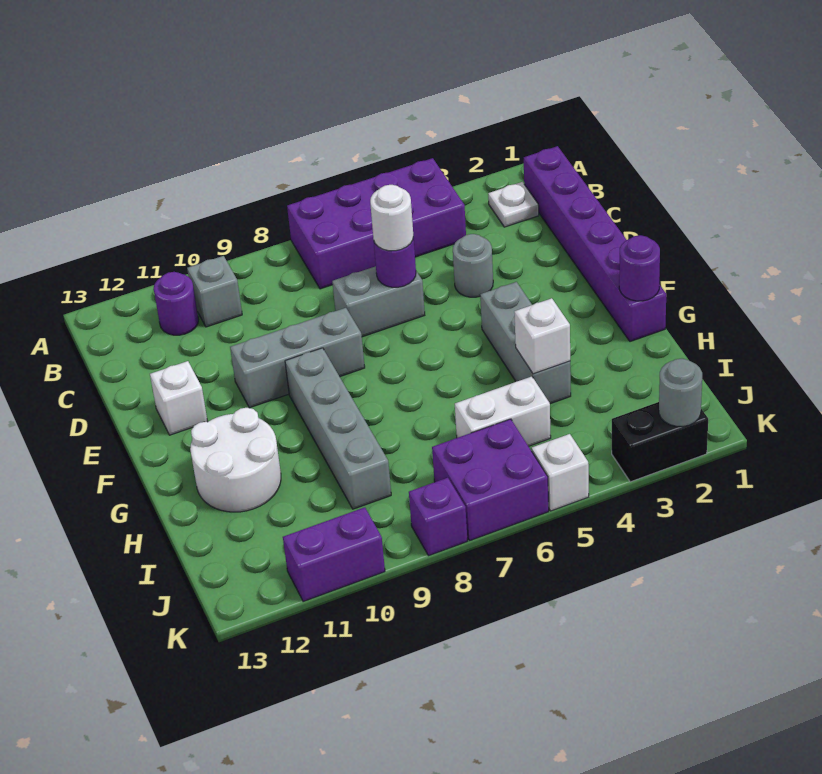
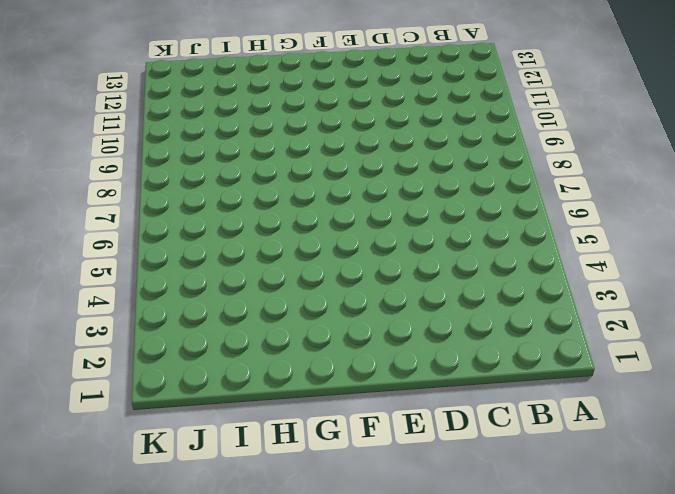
none -> purple brick A4:B7 level 1
none -> purple brick B1:G1 level 1
none -> white plate B2 level 1

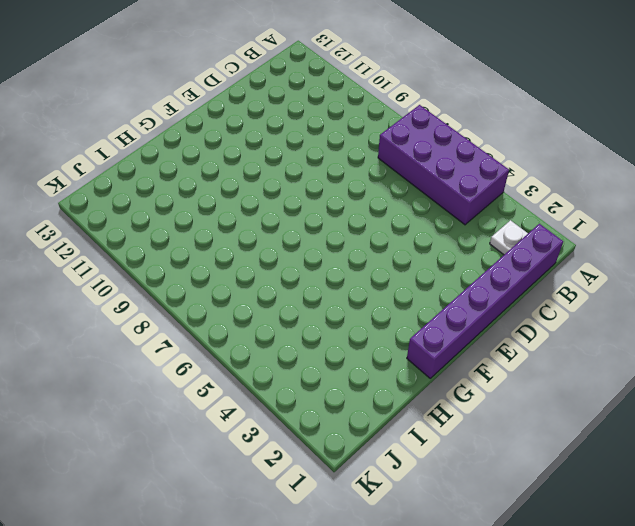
none -> grey brick B10 level 1
none -> purple round brick B11 level 1
none -> grey round brick D4 level 1

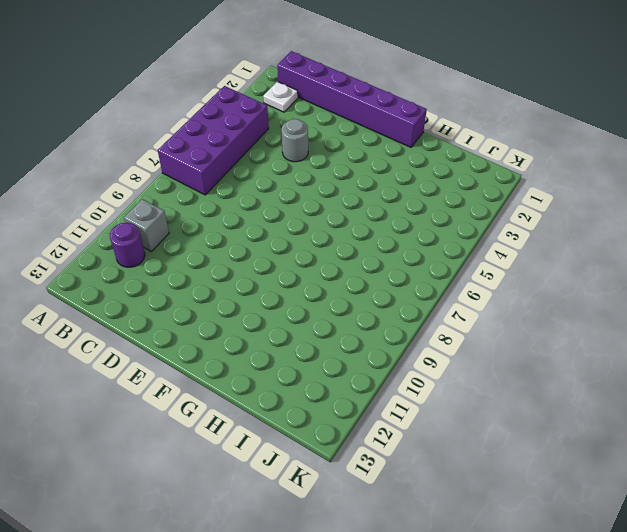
none -> grey brick D6:D7 level 1
none -> grey brick E8:E10 level 1
none -> white brick E12 level 1

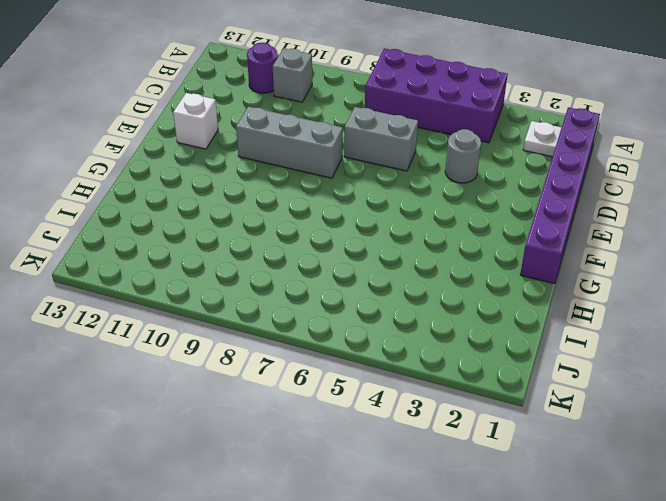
none -> grey brick F4:H4 level 1
none -> grey brick F9:I9 level 1
none -> white round brick G11:H12 level 1

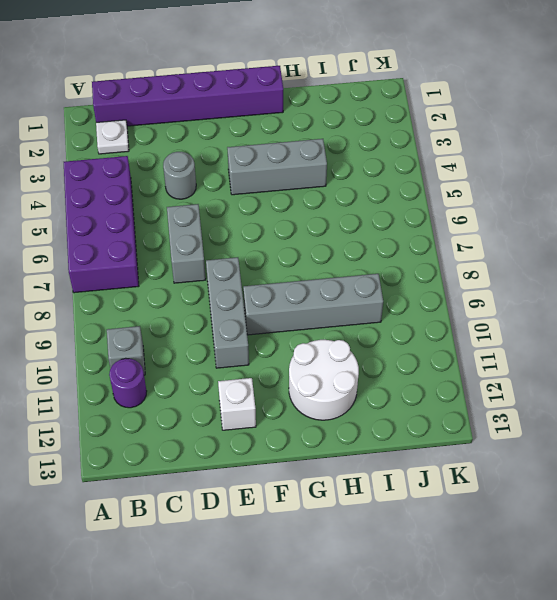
none -> white brick I5:I6 level 1
none -> purple brick J6:K7 level 1
none -> black brick K2:K3 level 1

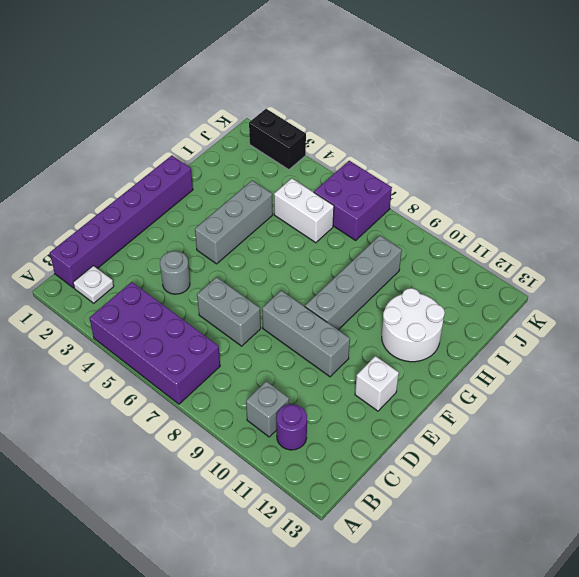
none -> white brick K5 level 1
none -> purple brick K8 level 1
none -> purple brick K10:K11 level 1

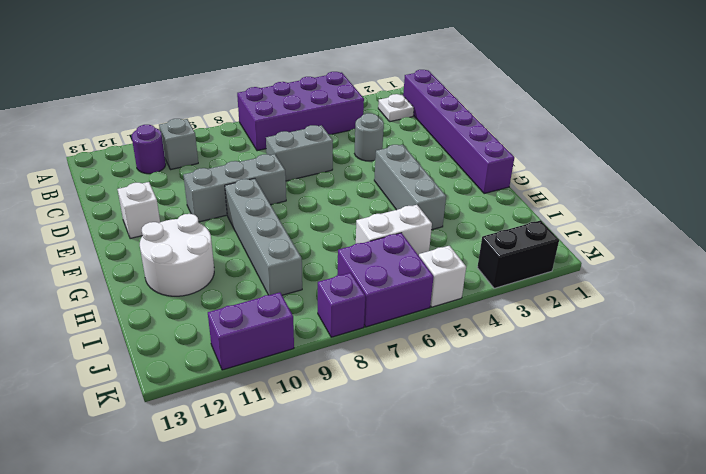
none -> purple round brick D6 level 2
none -> purple round brick G1 level 2
none -> white brick H4 level 2

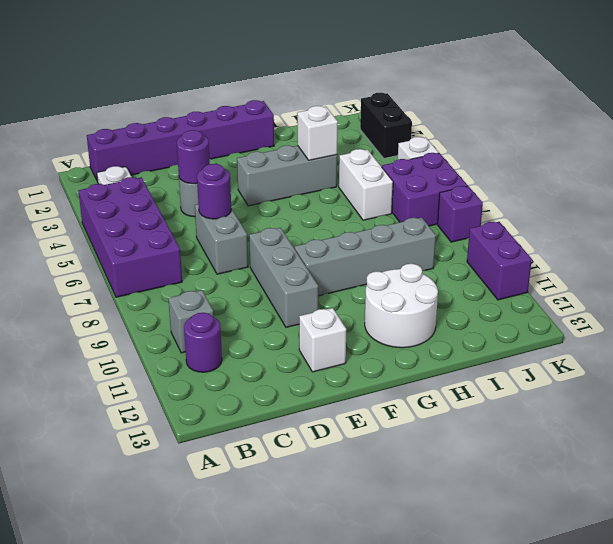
purple round brick D4 level 2 -> purple round brick G1 level 2
none -> grey round brick K2 level 2
none -> white round brick D6 level 3

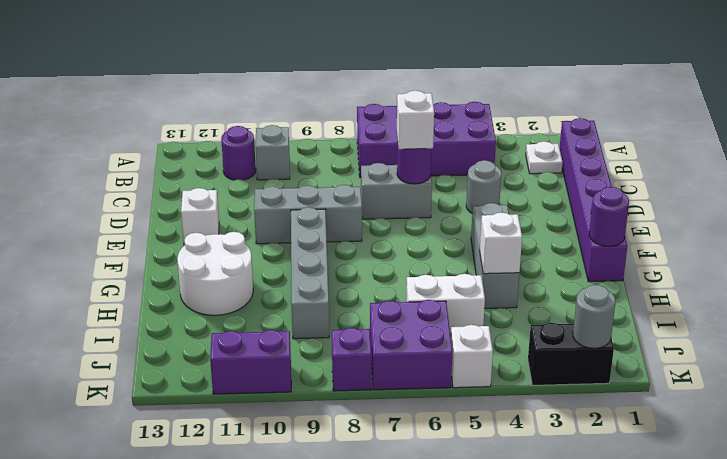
white brick D6 level 3 -> white round brick D6 level 3

